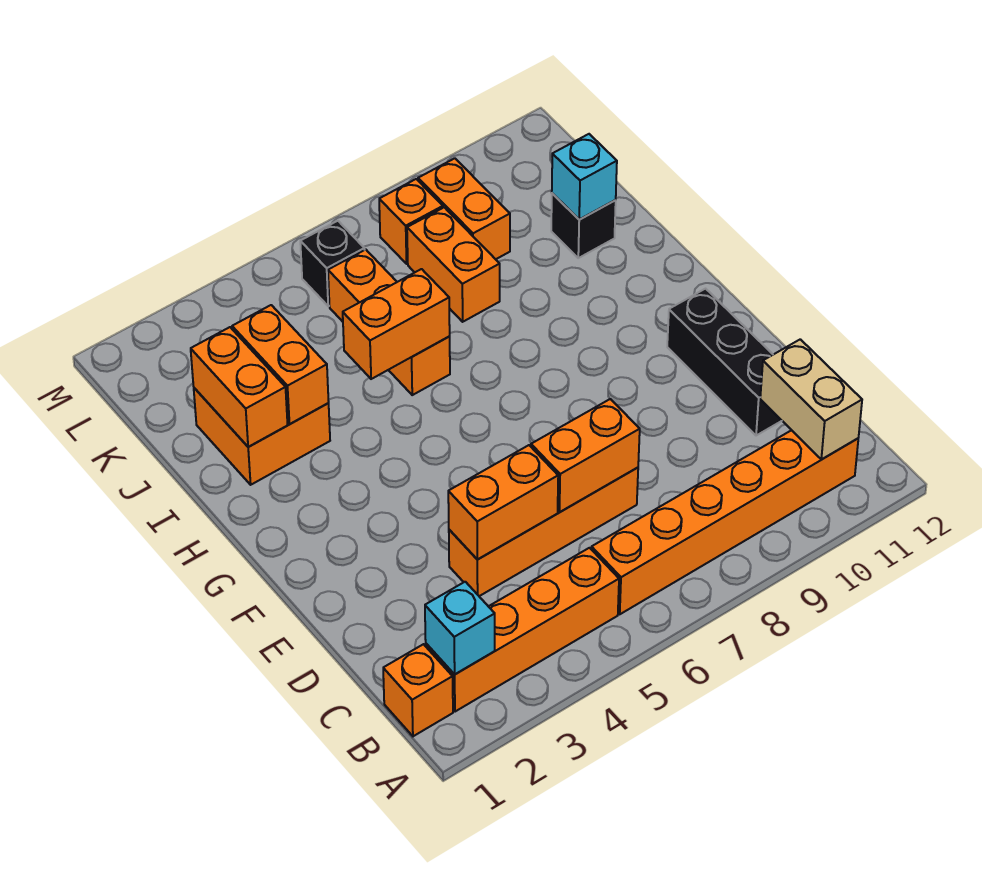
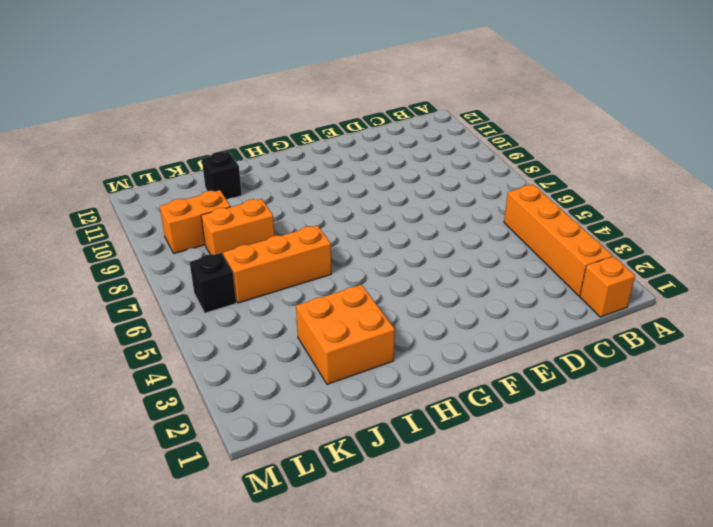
none -> orange brick B6:B11 level 1
none -> orange brick D4:D7 level 1
none -> black brick D11:F11 level 1

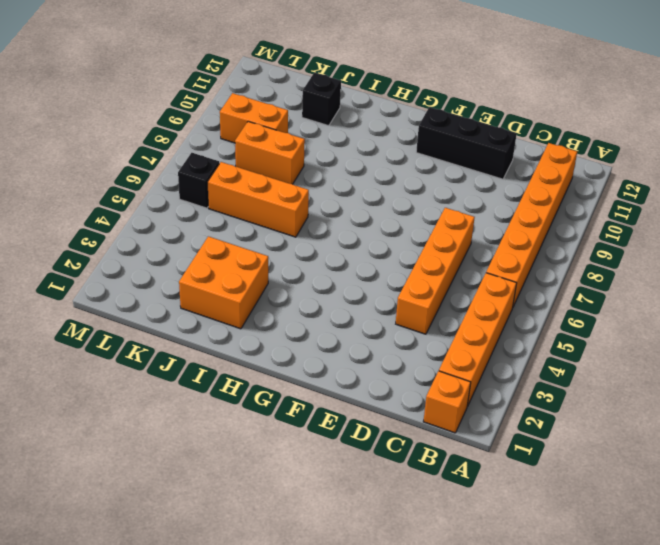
none -> orange brick L8 level 1
none -> cyan brick B2 level 2
none -> tan brick B11:C11 level 2

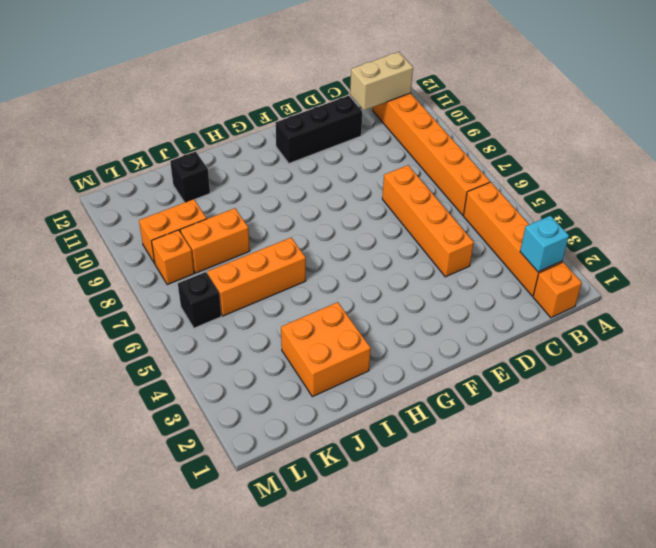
none -> orange brick D4:D5 level 2
none -> orange brick D6:D7 level 2
none -> orange brick I2:J2 level 2

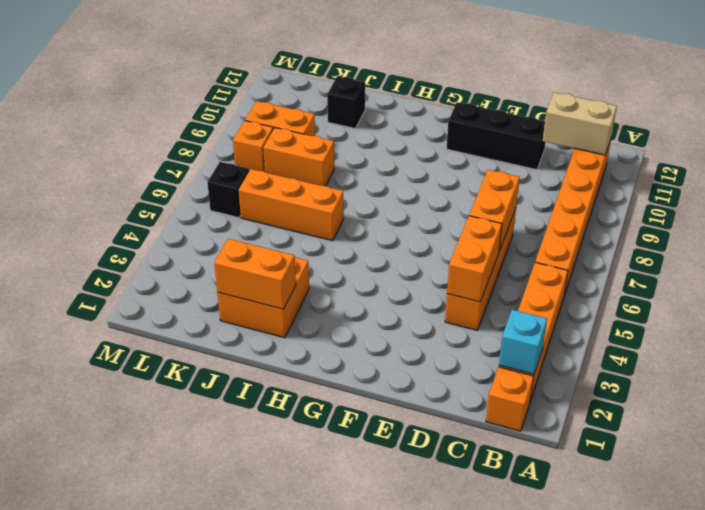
none -> orange brick I3:J3 level 2
none -> orange brick I5:I6 level 2
none -> cyan brick J11 level 2

